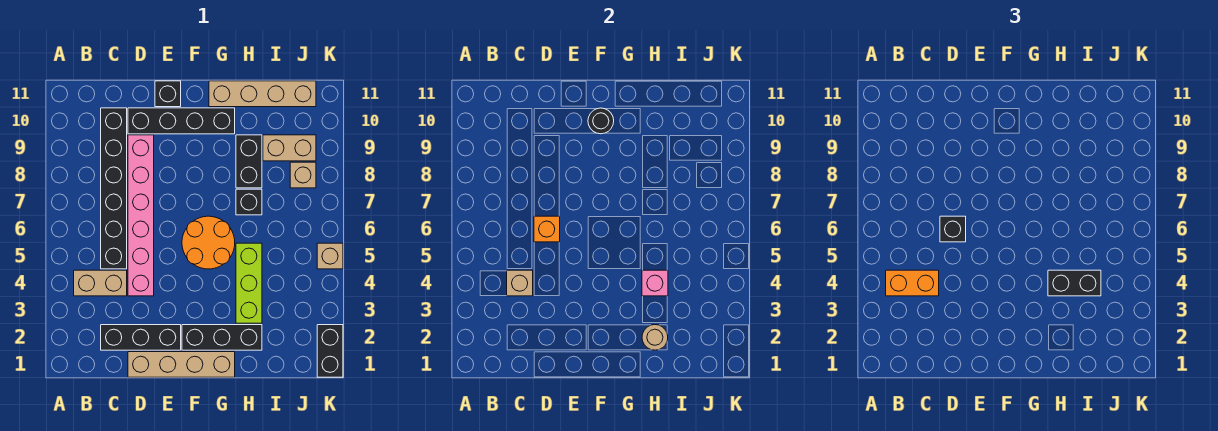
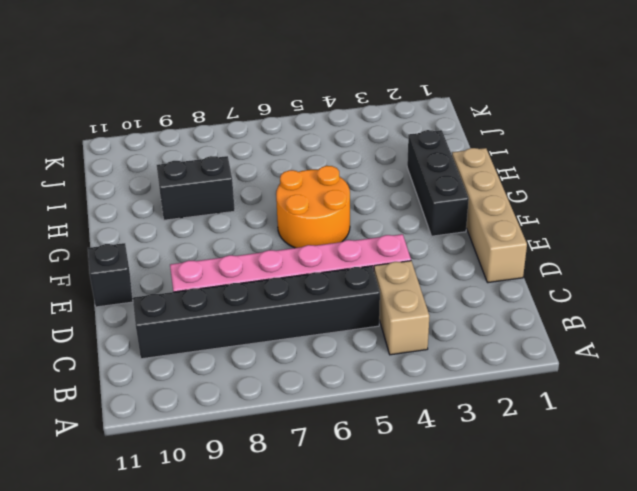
none -> black brick C2:E2 level 1
none -> black brick D10:G10 level 1
none -> tan brick G11:J11 level 1

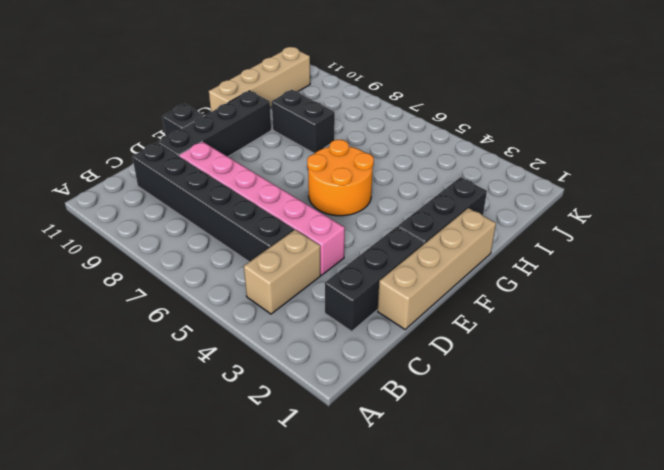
none -> lime brick H3:H5 level 1
none -> black brick H7 level 1
none -> tan brick I9:J9 level 1

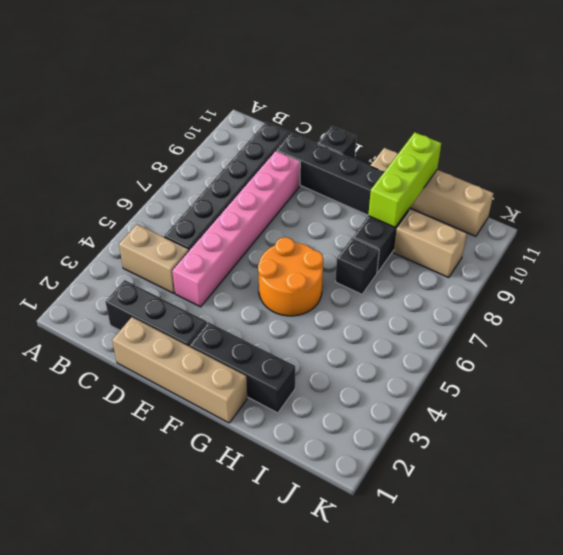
lime brick H9:H11 level 2 -> lime brick H3:H5 level 1
none -> tan brick J8 level 1
none -> black brick K1:K2 level 1
none -> tan brick K5 level 1

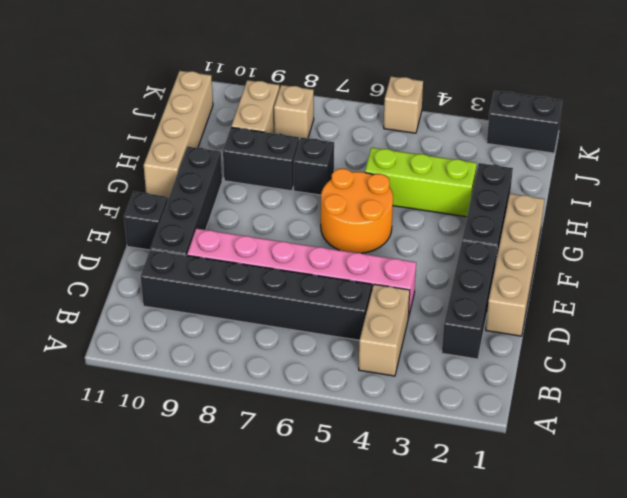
none -> tan brick C4 level 2
none -> orange brick D6 level 2
none -> black round brick F10 level 2

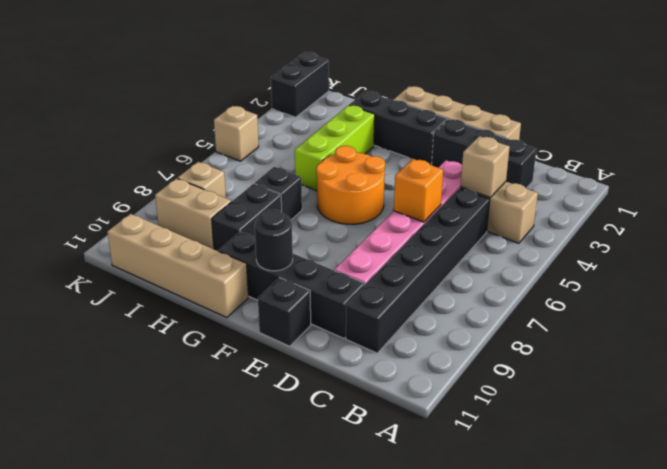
none -> tan round brick H2 level 2
none -> pink brick H4 level 2
none -> orange brick B4:C4 level 3

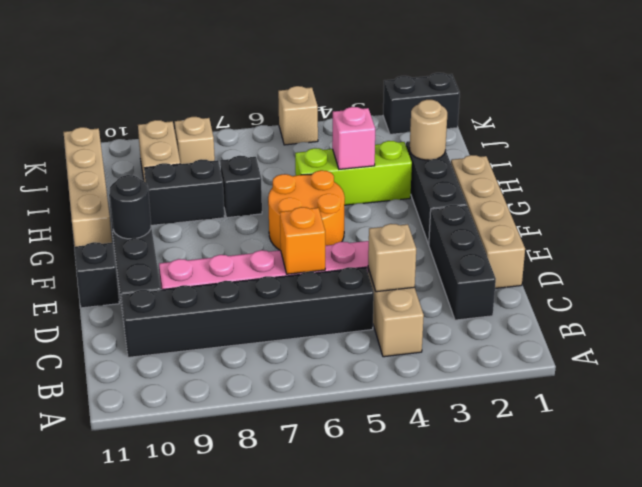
none -> orange brick B4:C4 level 3
none -> black brick D6 level 3
none -> black brick H4:I4 level 3

